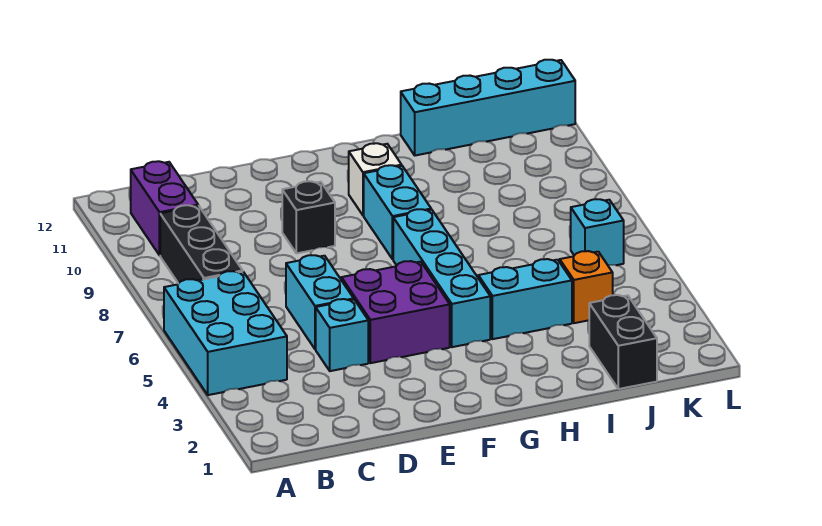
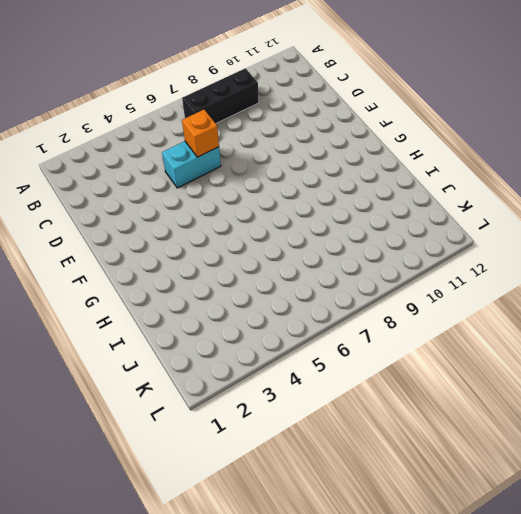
orange brick D6 level 2 -> orange brick J4 level 1
none -> cyan brick A4:B6 level 1
none -> purple brick B10:B11 level 1
none -> cyan brick D4 level 1

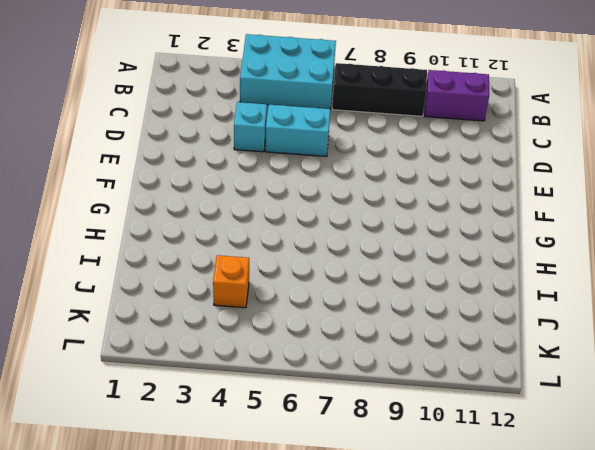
none -> purple brick E4:F5 level 1
none -> black brick E9 level 1
none -> cyan brick G4:G7 level 1

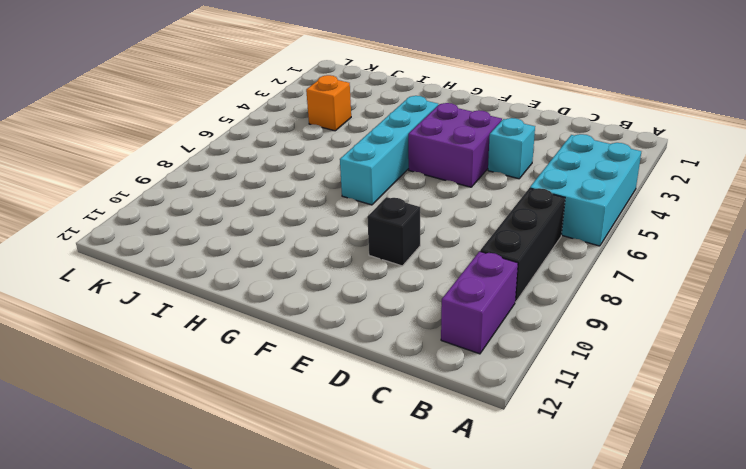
none -> cyan brick D5:D6 level 1
none -> cyan brick G8:G9 level 1
none -> white brick G10 level 1

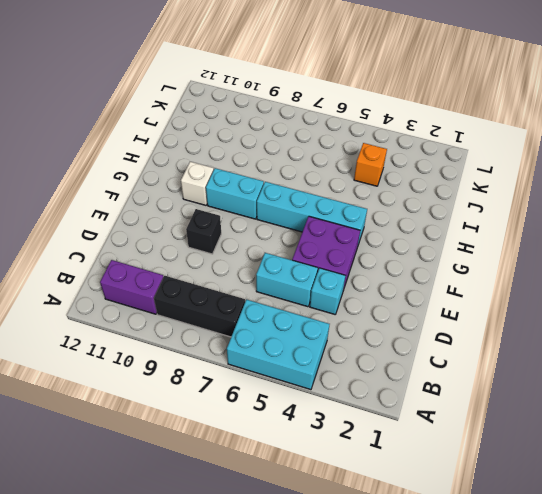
none -> cyan brick H4:I4 level 1
none -> cyan brick I12:L12 level 1
none -> black brick J1:J2 level 1

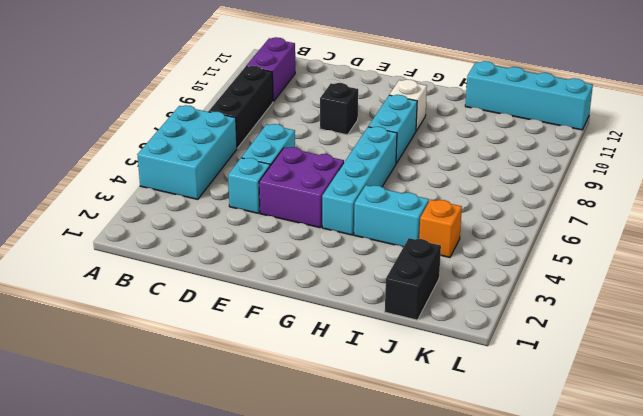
none -> cyan brick K6 level 1

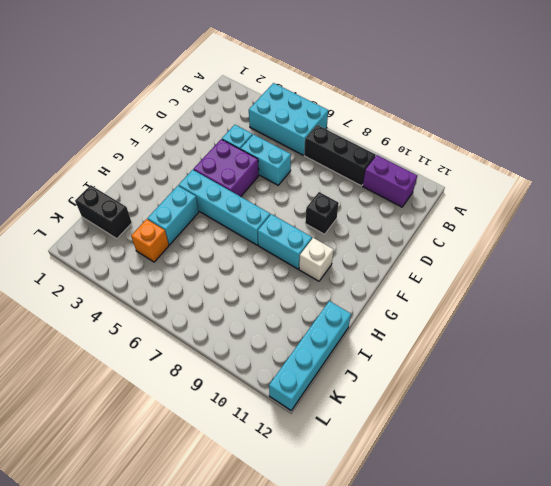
none -> cyan brick K6 level 1

